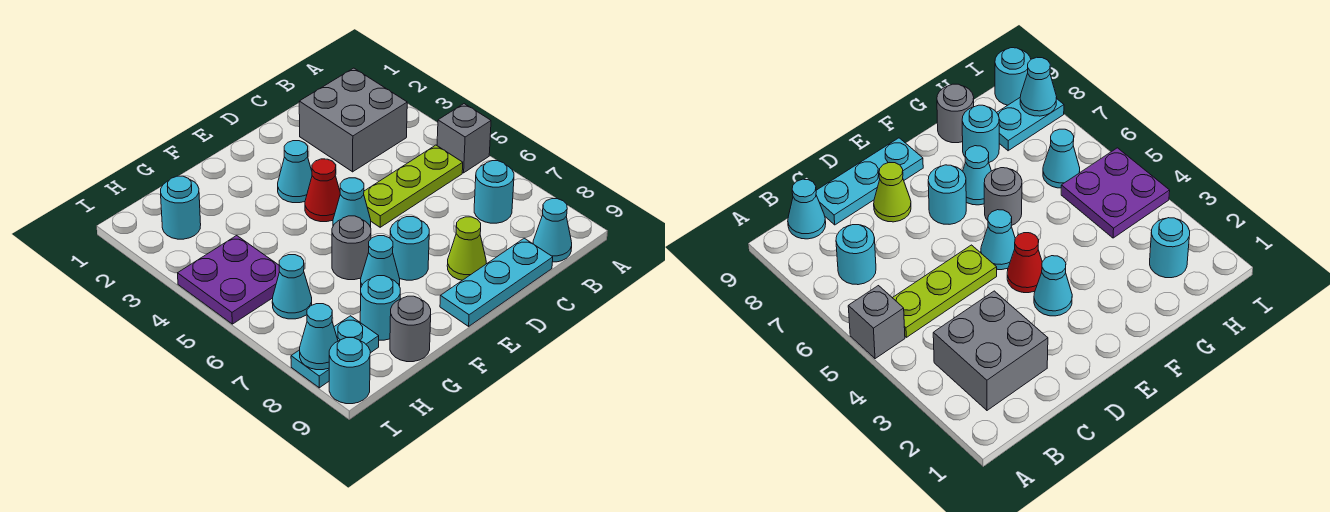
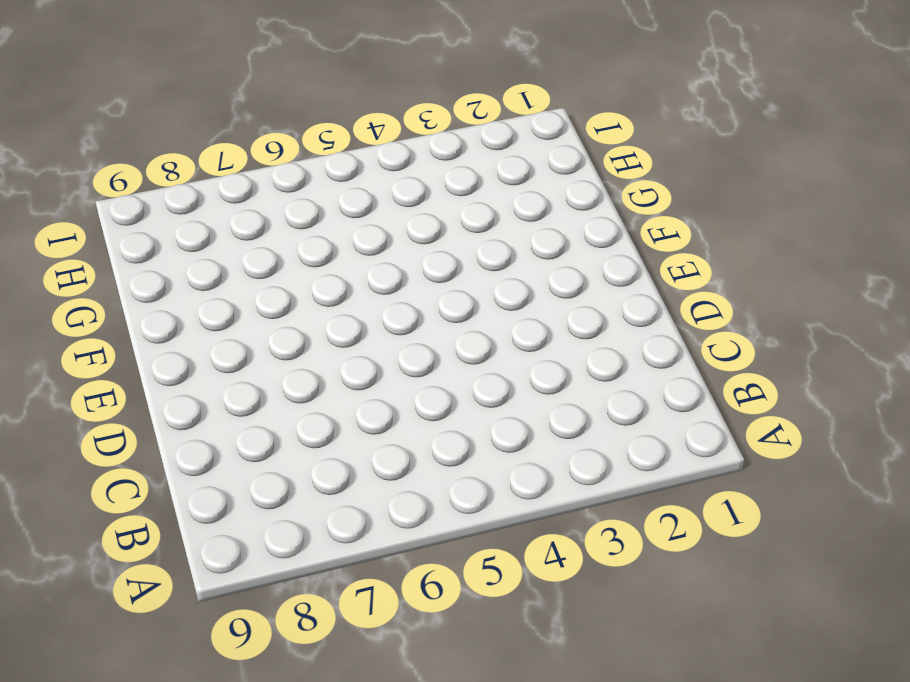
none -> grey brick A5 level 1
none -> grey brick B2:C3 level 1
none -> lime plate B5:D5 level 1

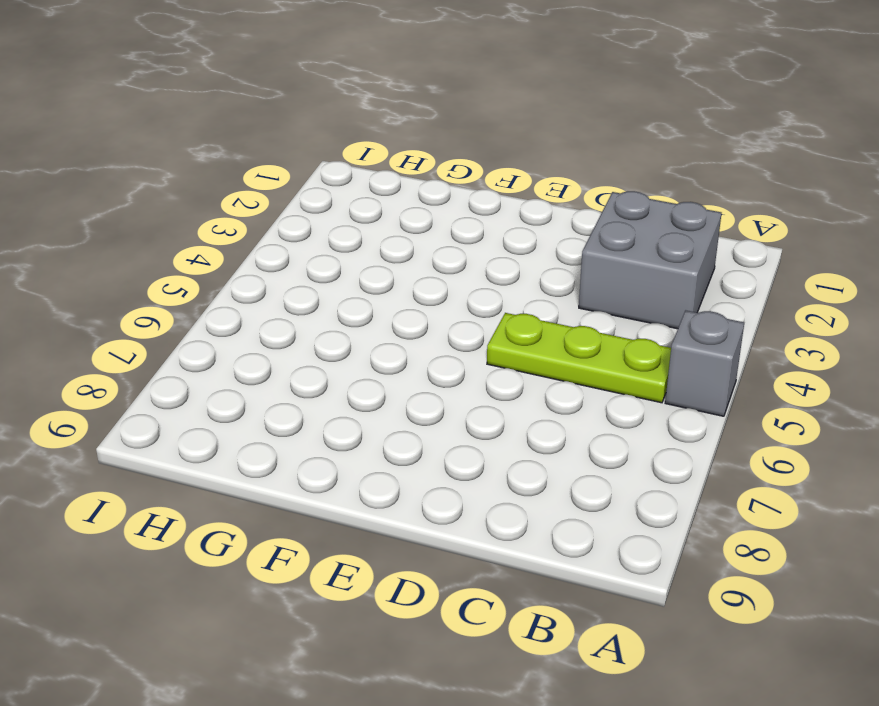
none -> cyan round brick B7 level 1
none -> cyan cone B9 level 1
none -> cyan plate C9:E9 level 1

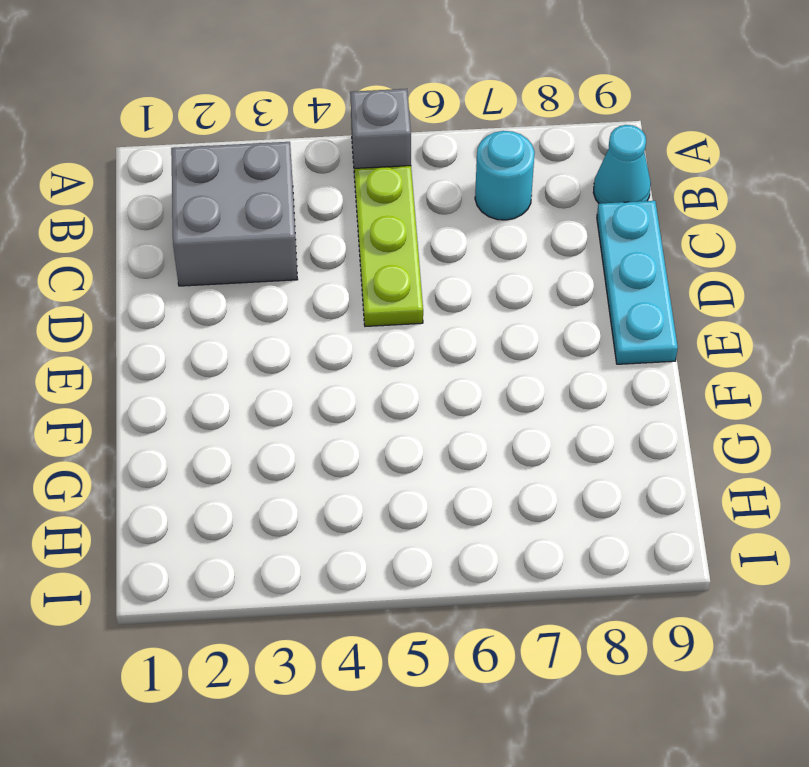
none -> lime cone D8 level 1
none -> cyan cone E3 level 1
none -> red cone E4 level 1

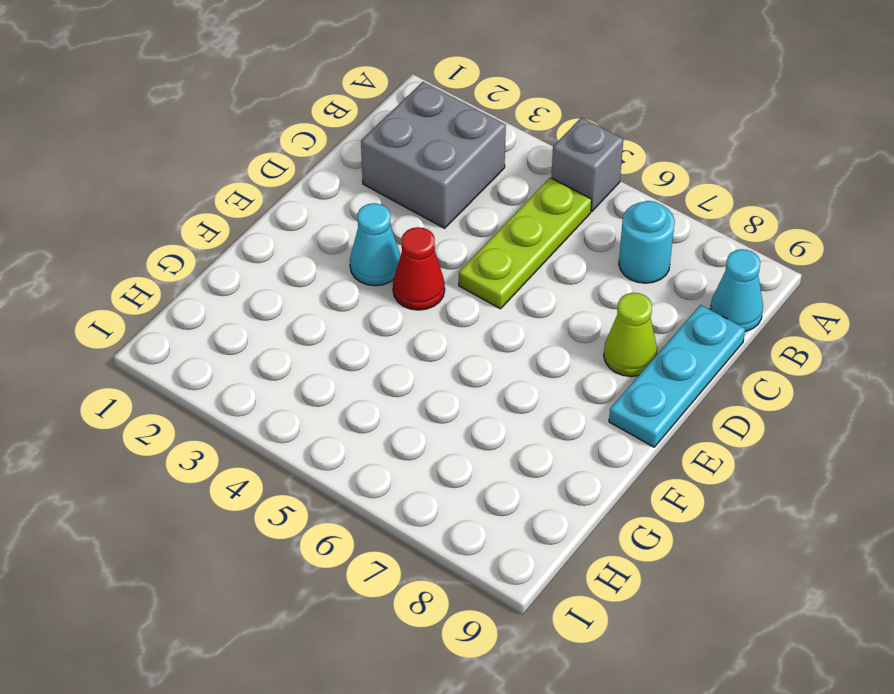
none -> cyan cone E5 level 1
none -> cyan round brick E7 level 1
none -> grey round brick F6 level 1

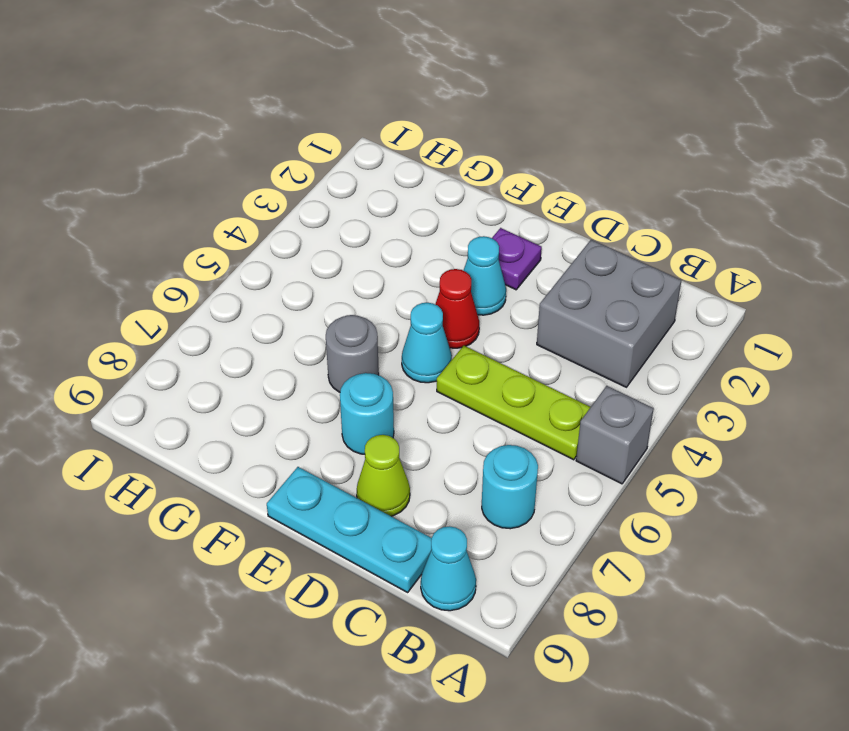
purple plate E2 level 1 -> none
none -> cyan cone F7 level 1
none -> cyan round brick G8 level 1
none -> grey round brick G9 level 1

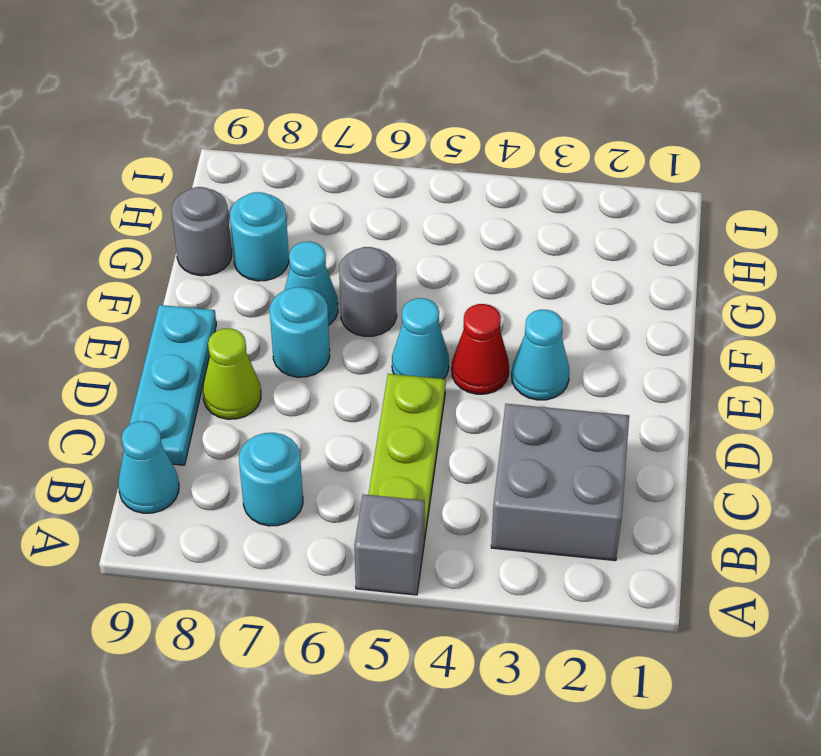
none -> cyan round brick H2 level 1
none -> purple plate H4:I5 level 1
none -> cyan cone H6 level 1

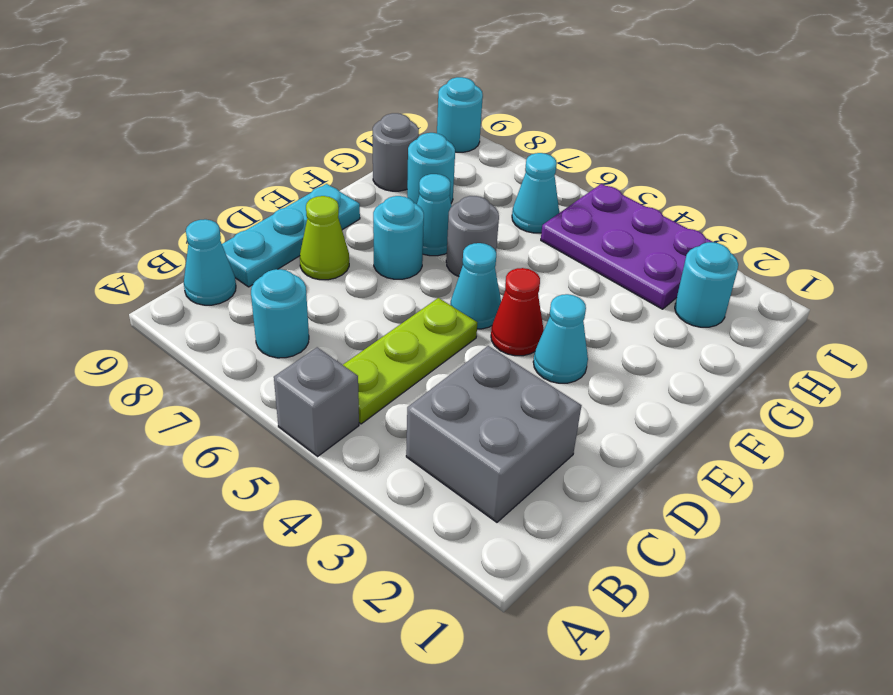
purple plate H3:I5 level 1 -> purple plate H4:I5 level 1
none -> cyan plate H8:I8 level 1
none -> cyan cone I8 level 2

